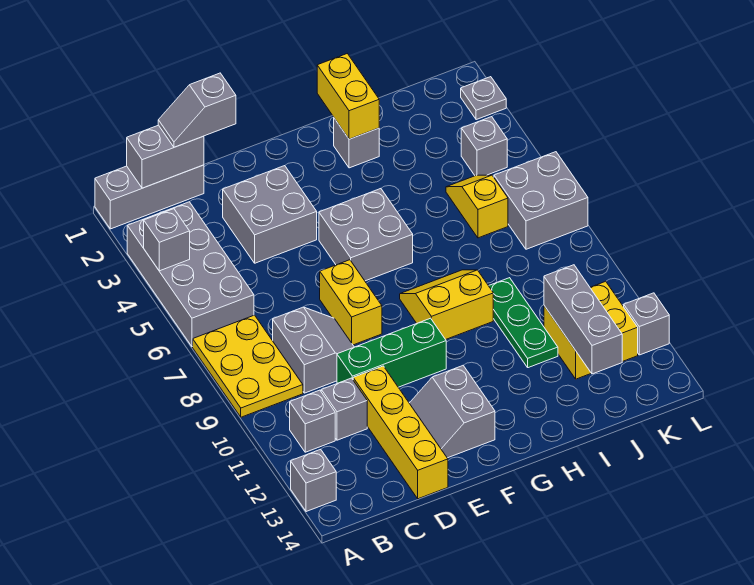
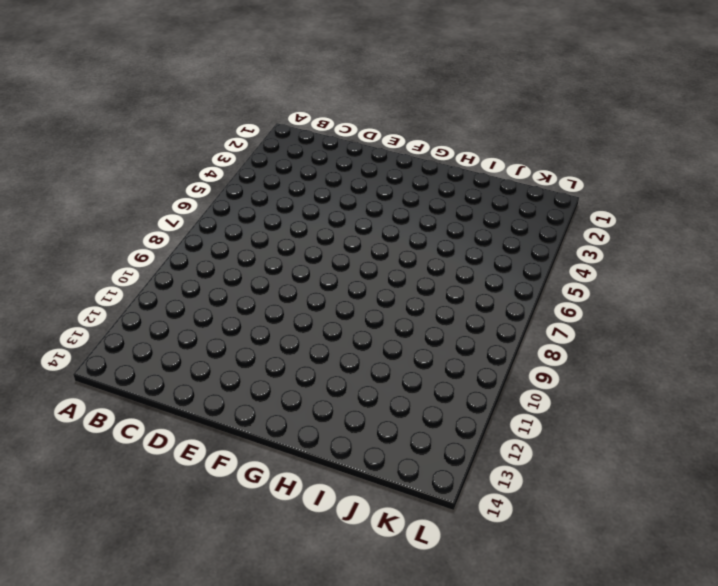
none -> grey brick A1:C1 level 1
none -> grey brick A3:B6 level 1
none -> yellow plate A7:B9 level 1

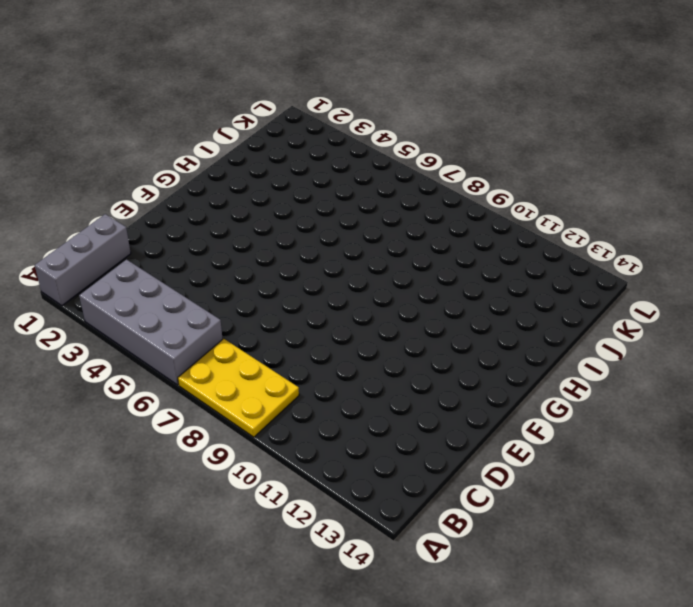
none -> grey brick A13 level 1
none -> grey brick B11 level 1
none -> grey slope C8:D9 level 1 top C

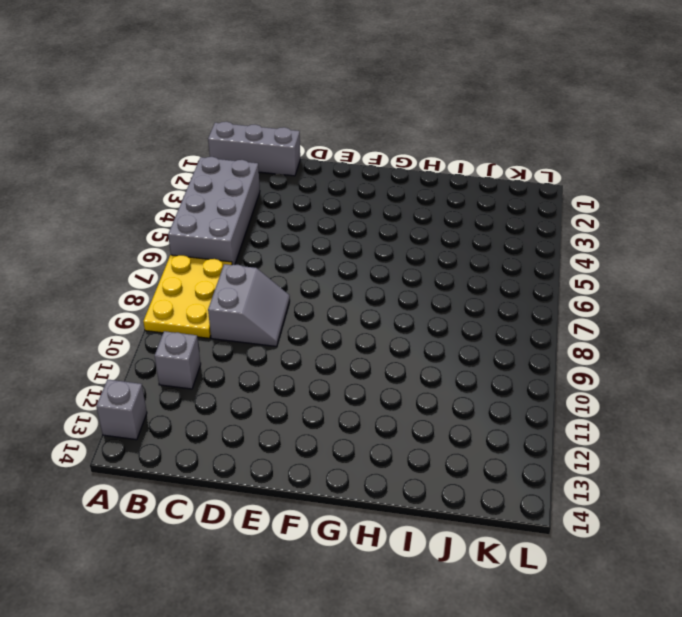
none -> grey brick C11 level 1
none -> grey brick D3:E4 level 1
none -> green brick D10:F10 level 1

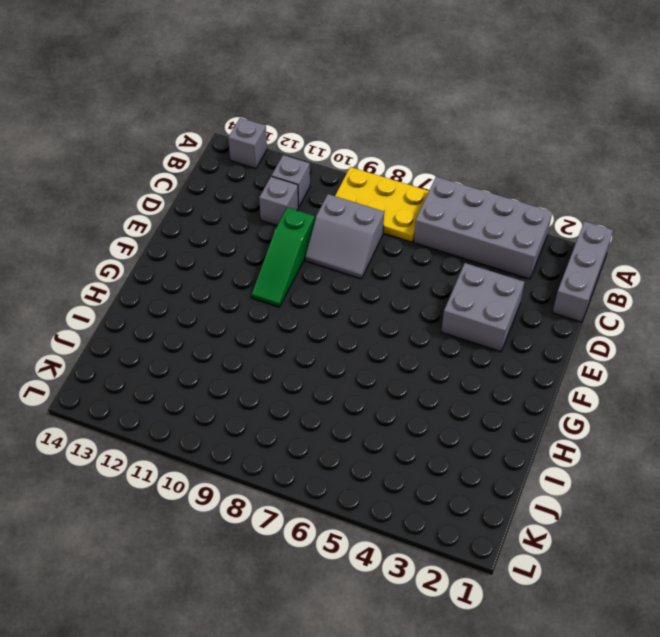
green slope D10:F10 level 1 top D -> green brick D10:F10 level 1
none -> yellow brick D11:D14 level 1
none -> yellow brick E7:E8 level 1
none -> grey slope E12:F13 level 1 top F

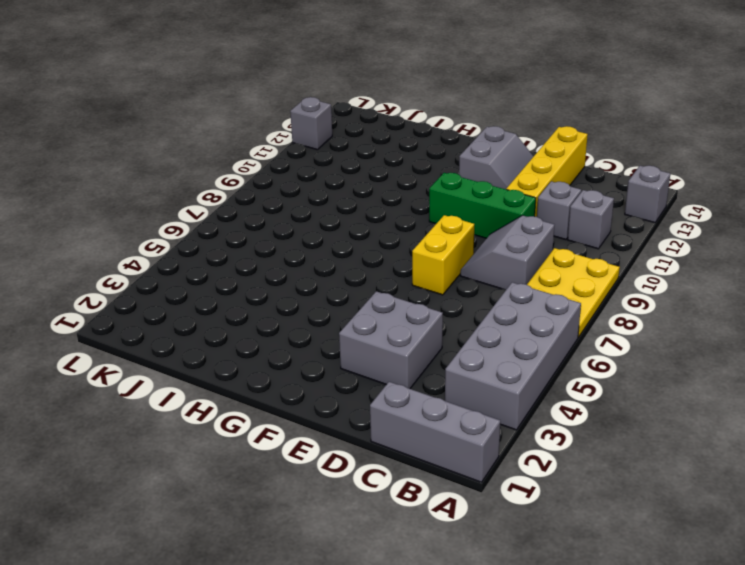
none -> grey brick F5:G6 level 1
none -> yellow slope G8:H9 level 1 top 9
none -> grey brick H2 level 1

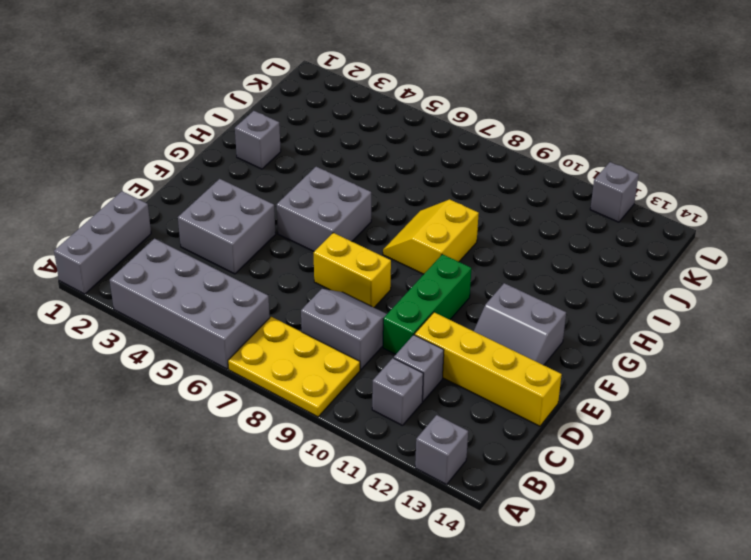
none -> green plate I9:I11 level 1
none -> yellow slope J5:J6 level 1 top 6
none -> yellow brick J11:K12 level 1

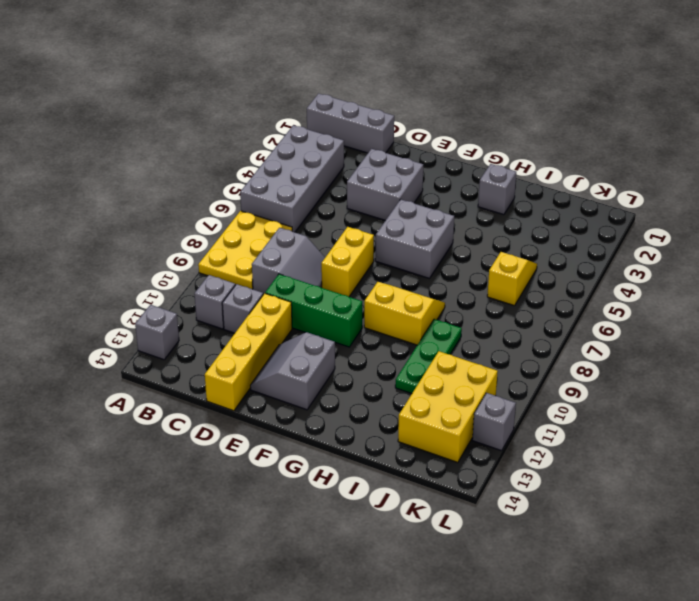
yellow brick J11:K13 level 1 -> yellow brick J11:K12 level 1
none -> grey brick K4 level 1
none -> grey brick K6:L7 level 1
none -> grey plate L2 level 1

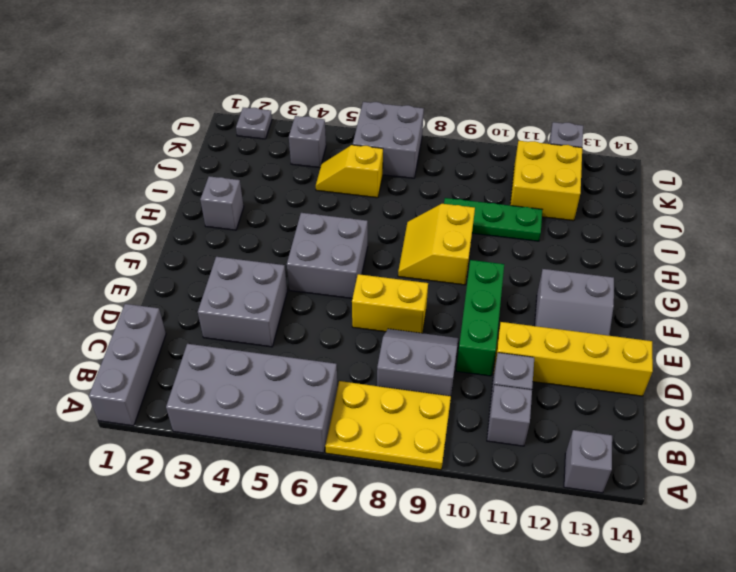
none -> grey brick A4 level 2
none -> grey brick B1:C1 level 2
none -> yellow brick H1:H2 level 2

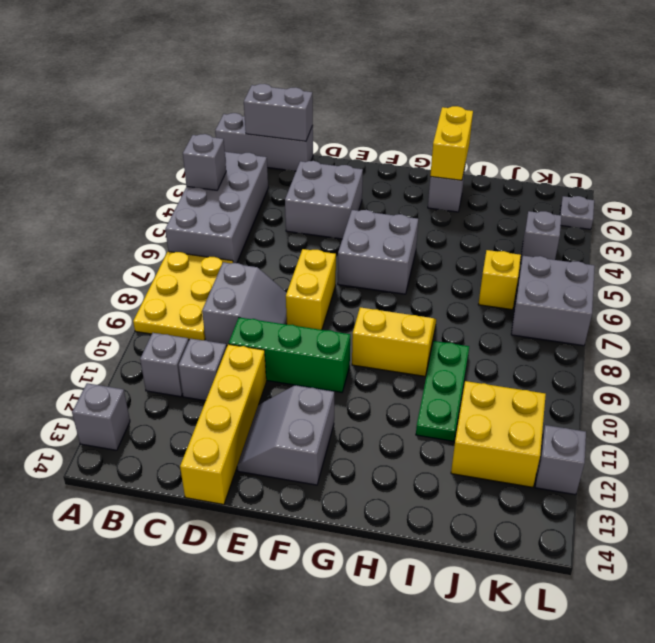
none -> grey brick J11:J13 level 2
none -> grey slope C1:D1 level 3 top D

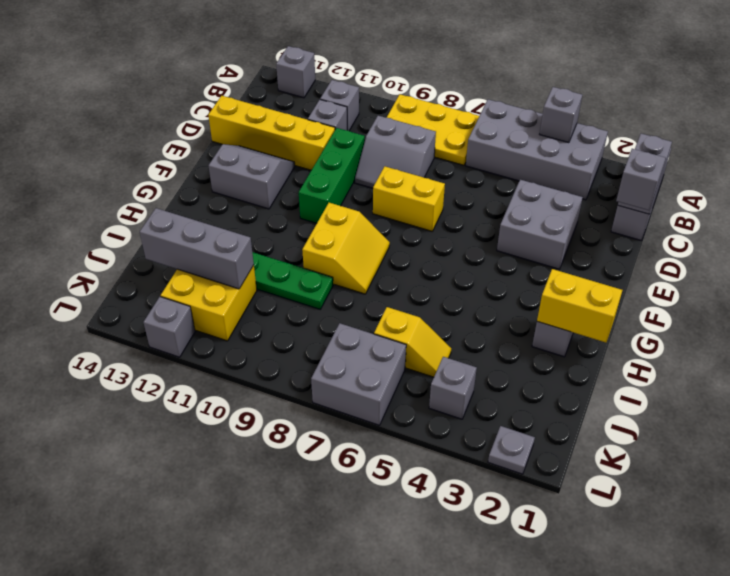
none -> grey brick F5:G6 level 1

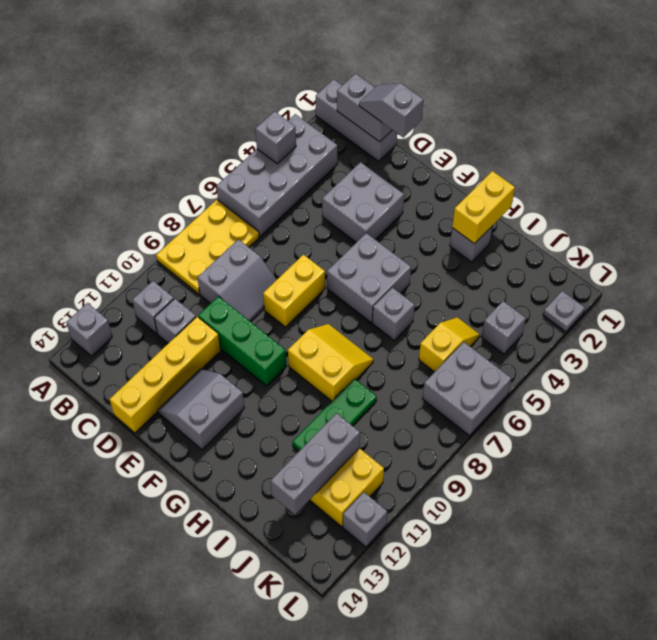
grey brick H6 level 1 -> none

